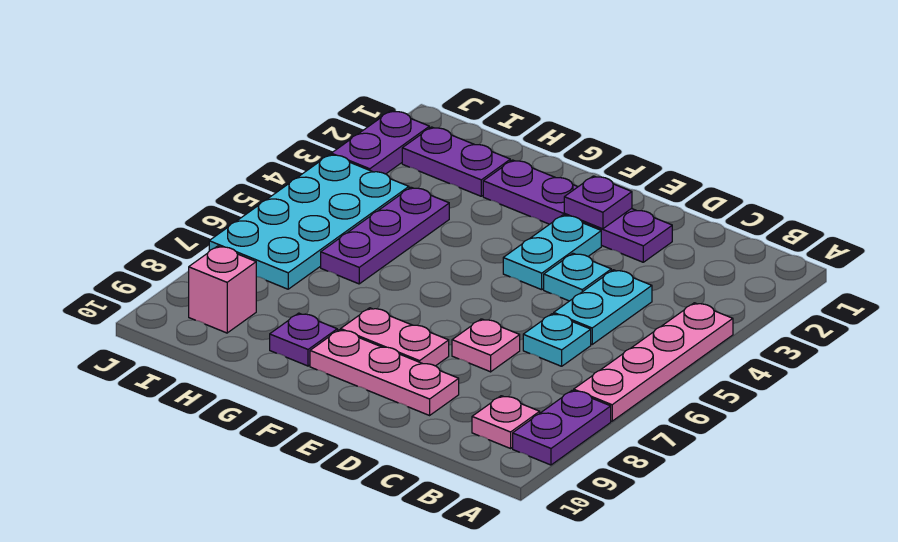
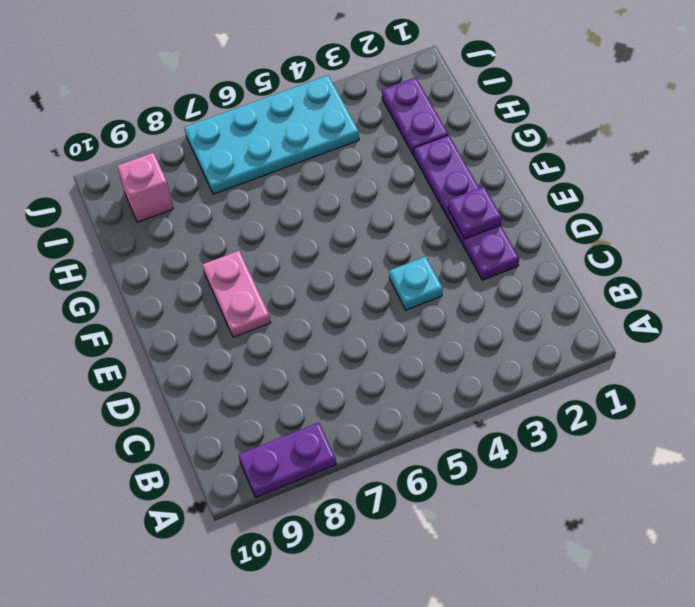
none -> pink plate A4:A7 level 1
none -> pink plate B9 level 1
none -> cyan plate C4:C5 level 1

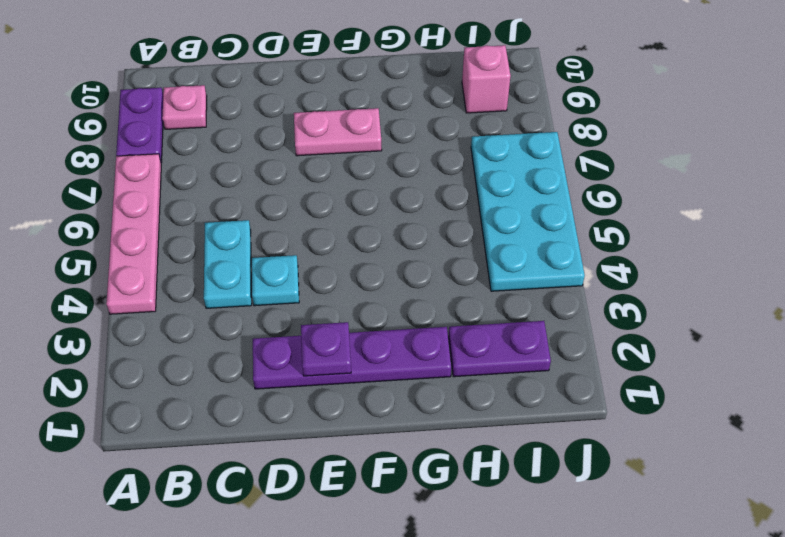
none -> cyan plate C6 level 1
none -> pink plate D7 level 1
none -> pink plate D9:F9 level 1

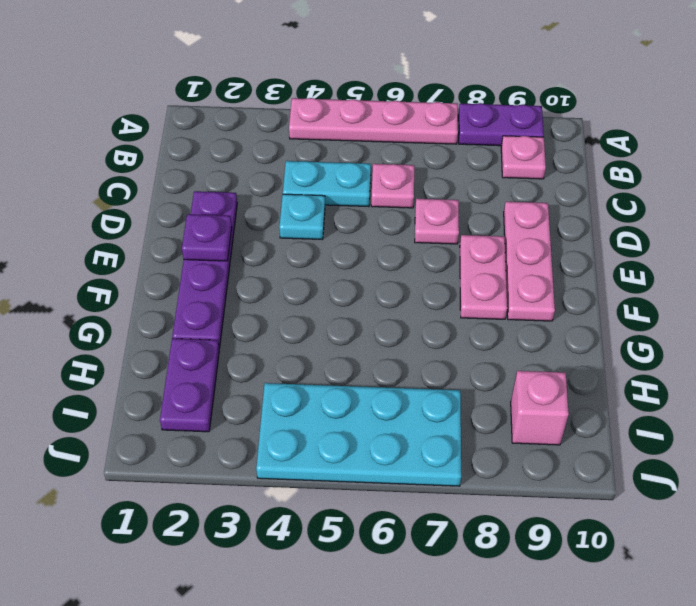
pink plate C6 level 1 -> cyan plate C6 level 1
none -> cyan plate E3:E4 level 1
none -> purple plate G9 level 1
none -> purple plate H4:H6 level 1

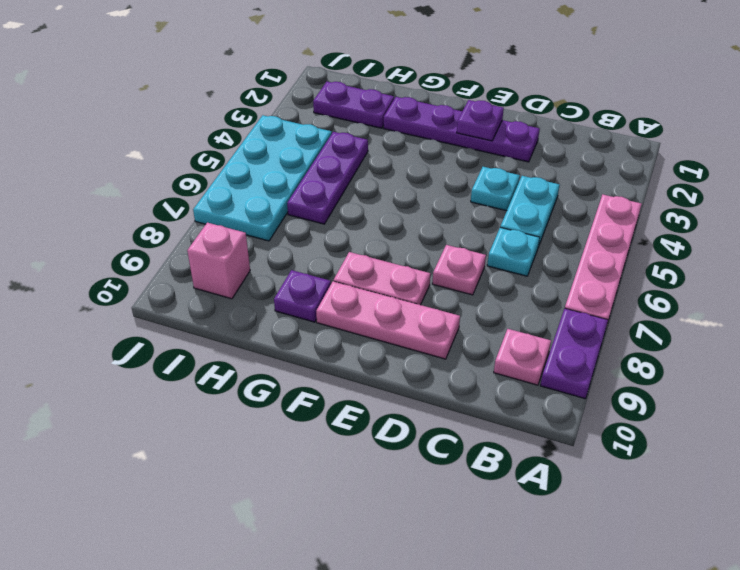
none -> cyan plate E3:E4 level 1
none -> purple plate J2:J3 level 1

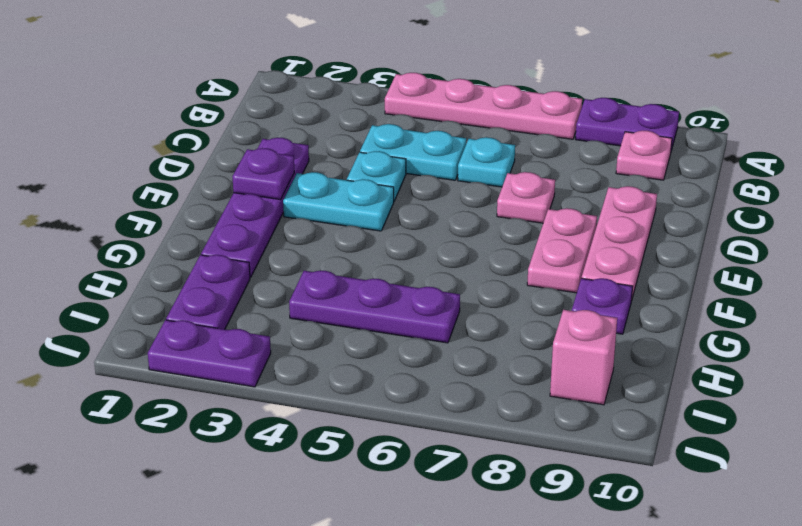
none -> cyan plate I4:J7 level 1

